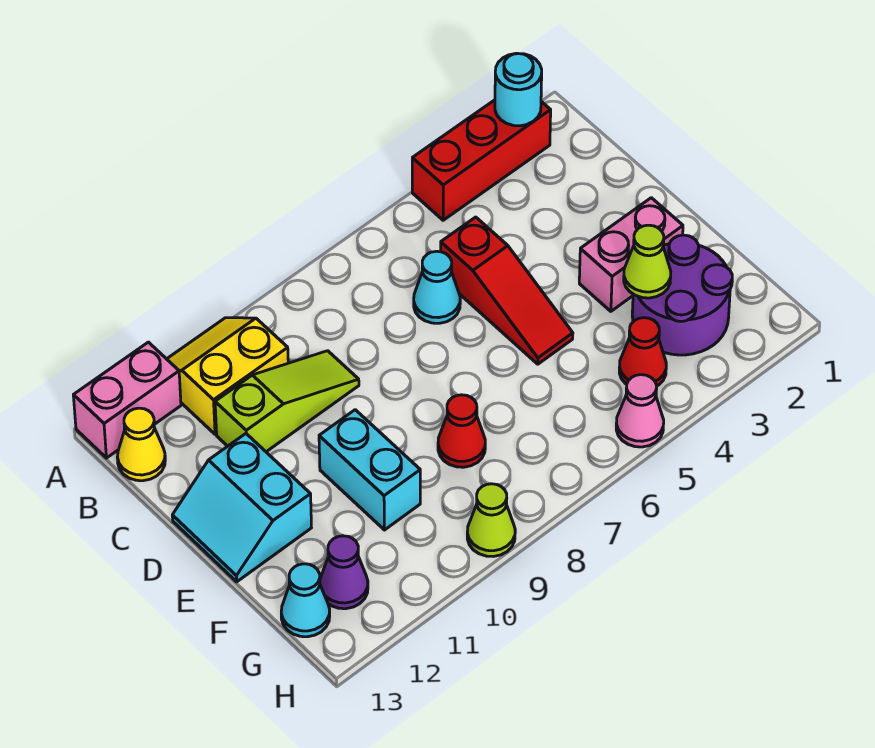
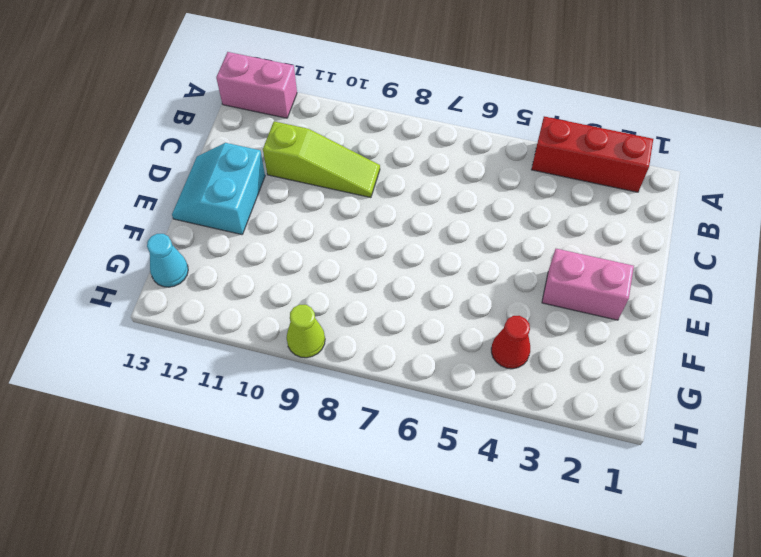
none -> yellow slope A10:B11 level 1 top B
none -> yellow cone B13 level 1
none -> red slope C5:E5 level 1 top C

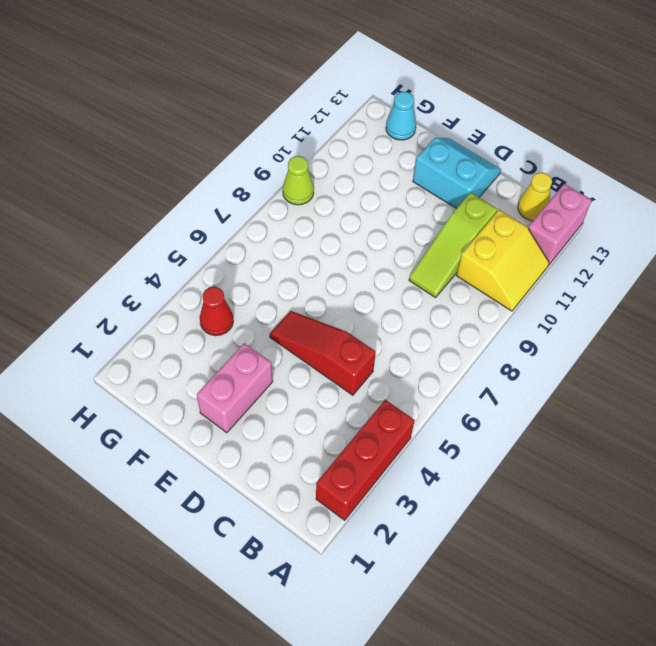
none -> cyan cone C6 level 1
none -> cyan brick E10:F10 level 1
none -> purple round brick F2:G3 level 1

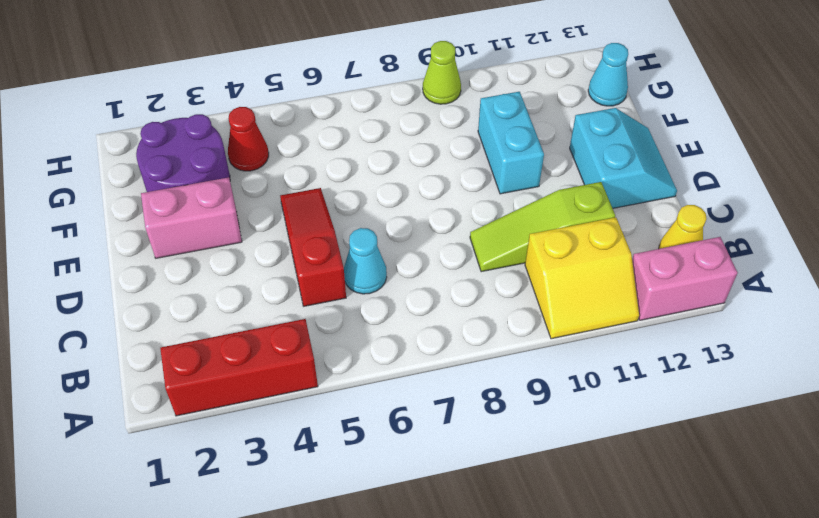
none -> red cone F8 level 1
none -> purple cone G12 level 1
none -> pink cone H5 level 1

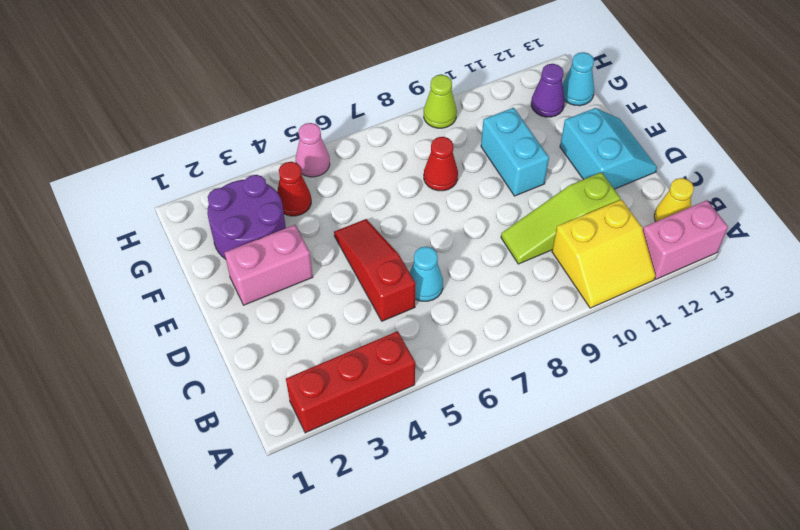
none -> cyan round brick A2 level 2
none -> lime cone F3 level 2

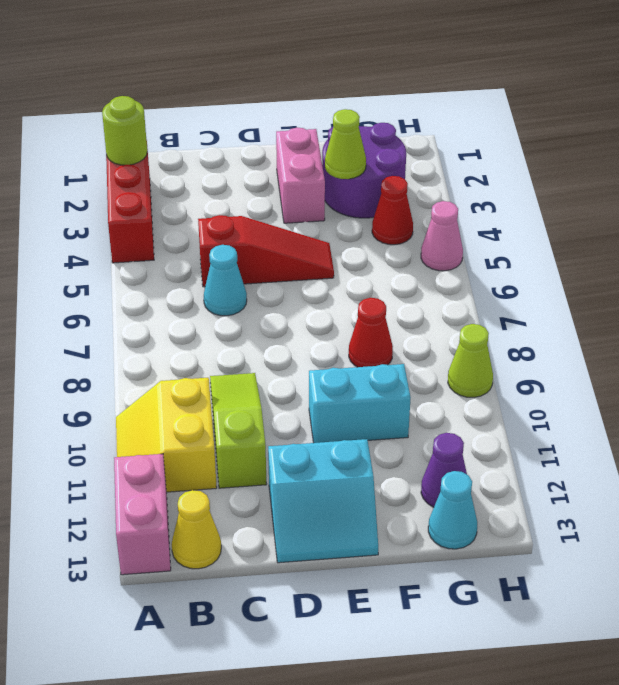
lime round brick A2 level 2 -> cyan round brick A2 level 2

